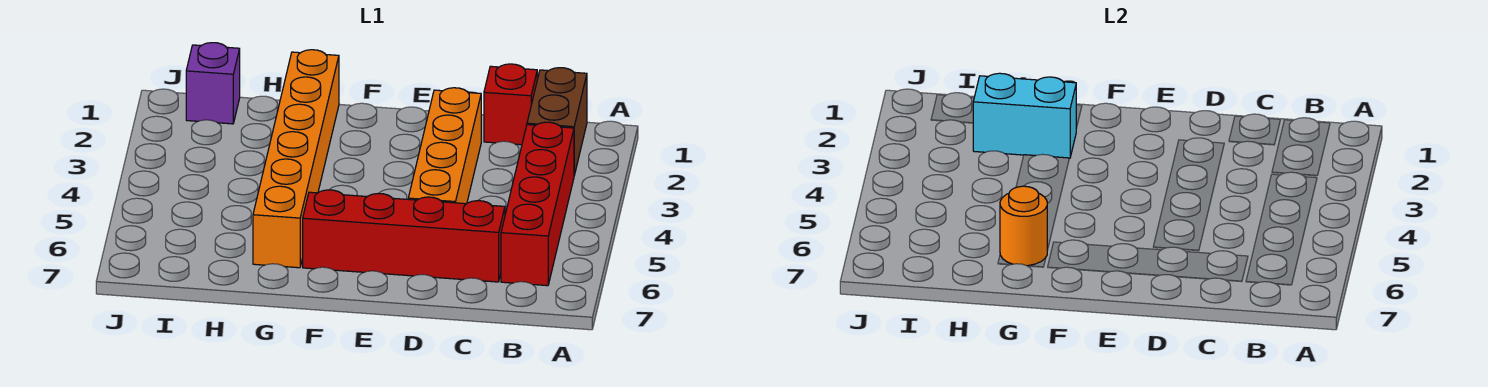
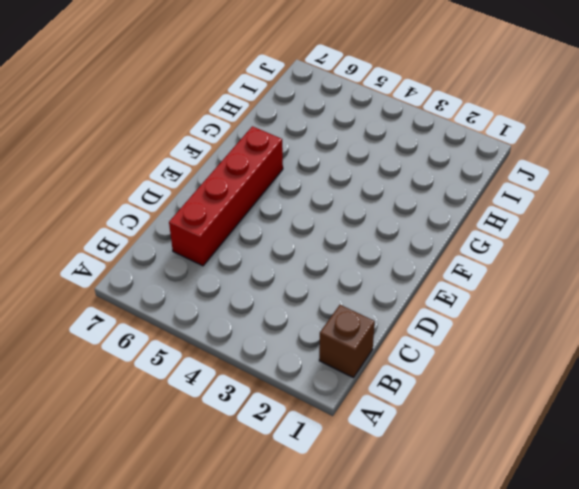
brown brick B1 level 1 -> brown brick B1:B2 level 1
none -> red brick B3:B6 level 1
none -> red brick C1 level 1

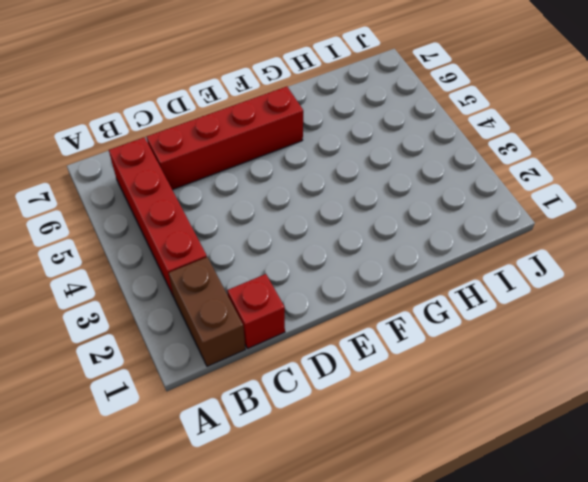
none -> orange brick D2:D5 level 1
none -> orange brick G1:G6 level 1

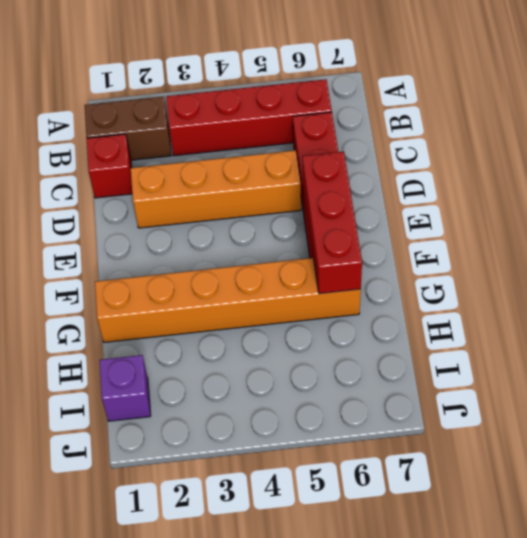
red brick E6:G6 level 2 -> orange round brick G6 level 2
none -> cyan brick G2:H2 level 2

